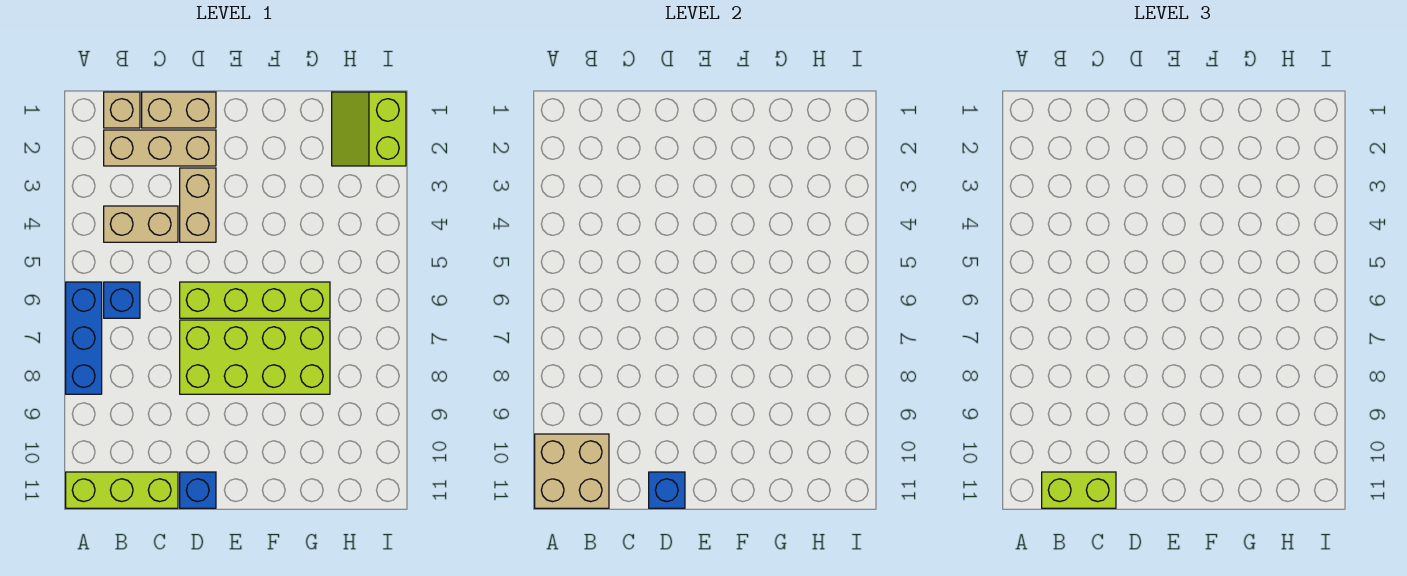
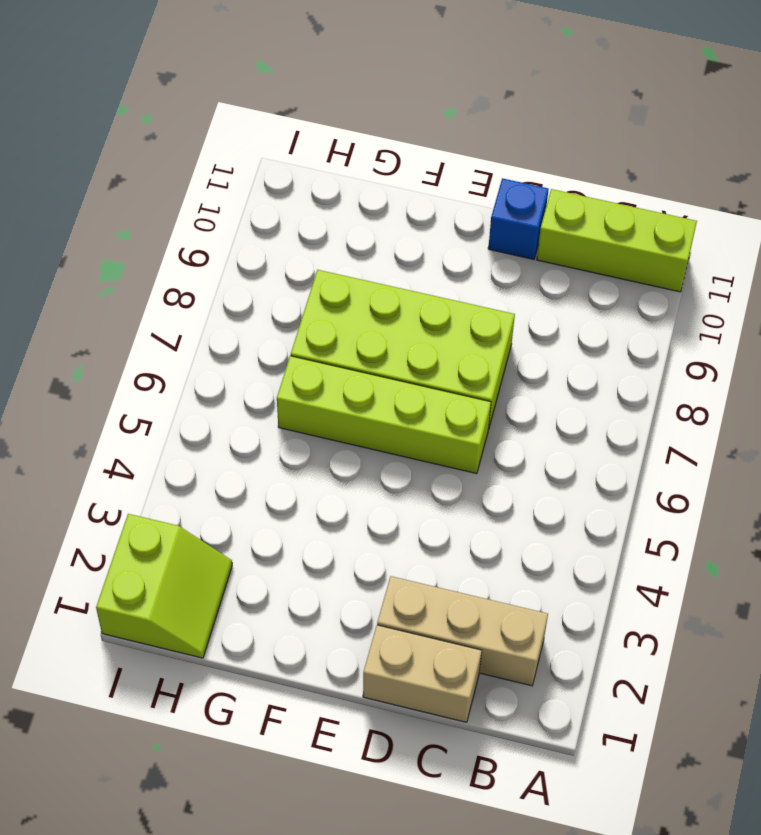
none -> blue brick A6:A8 level 1
none -> tan brick B1 level 1
none -> tan brick B4:C4 level 1

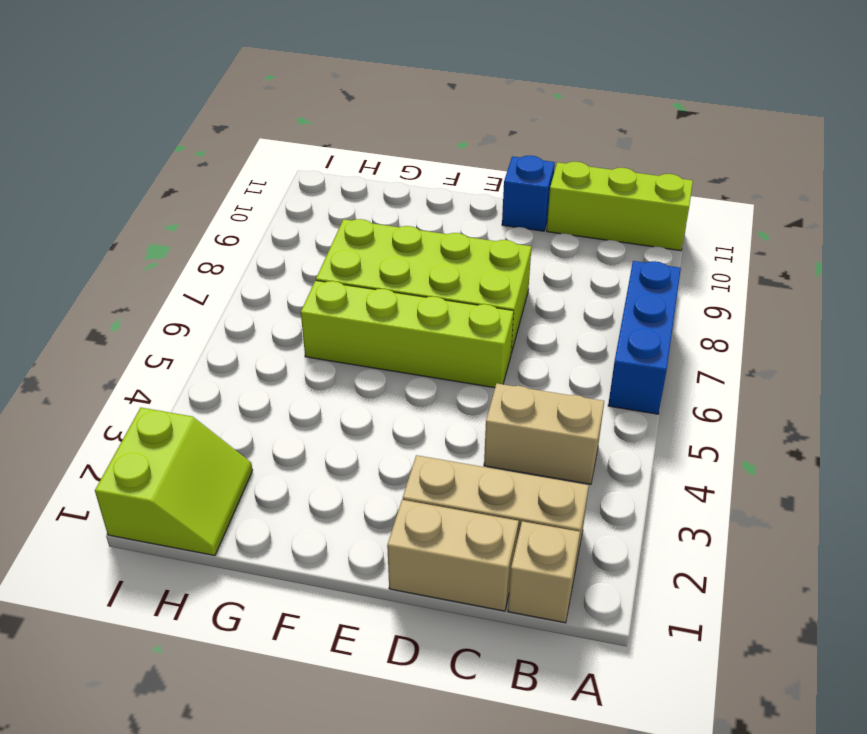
none -> blue brick B6 level 1
none -> tan brick D3:D4 level 1
none -> tan brick A10:B11 level 2

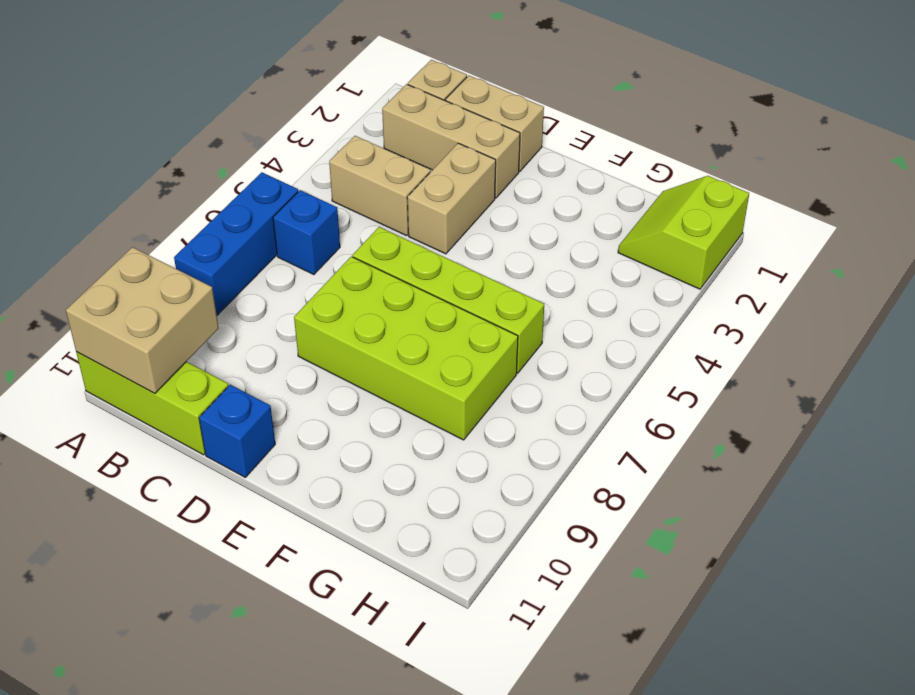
none -> blue brick D11 level 2
none -> lime brick B11:C11 level 3

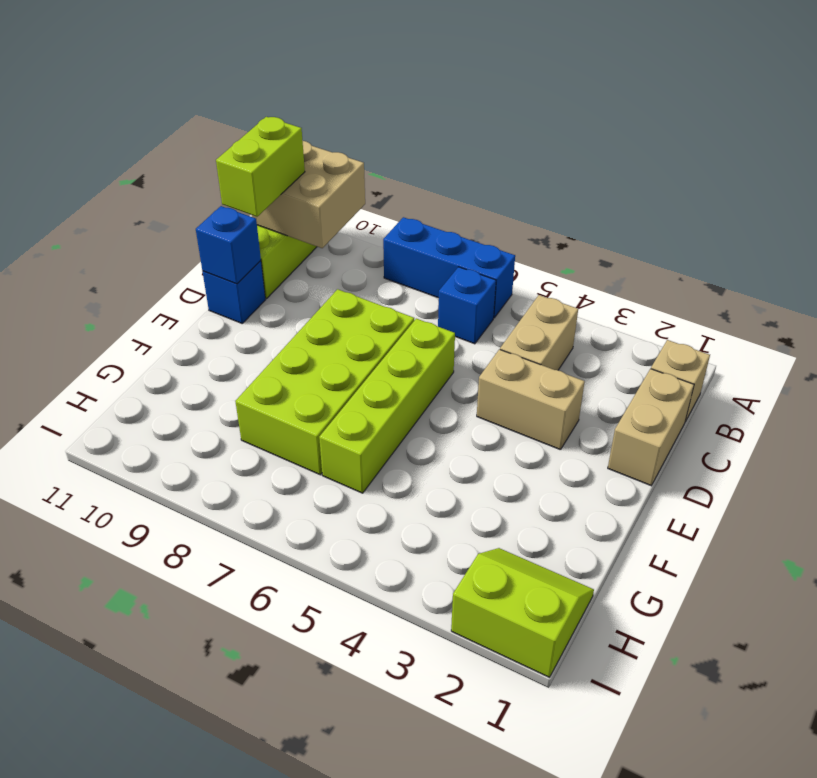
none -> tan brick B2:D2 level 1

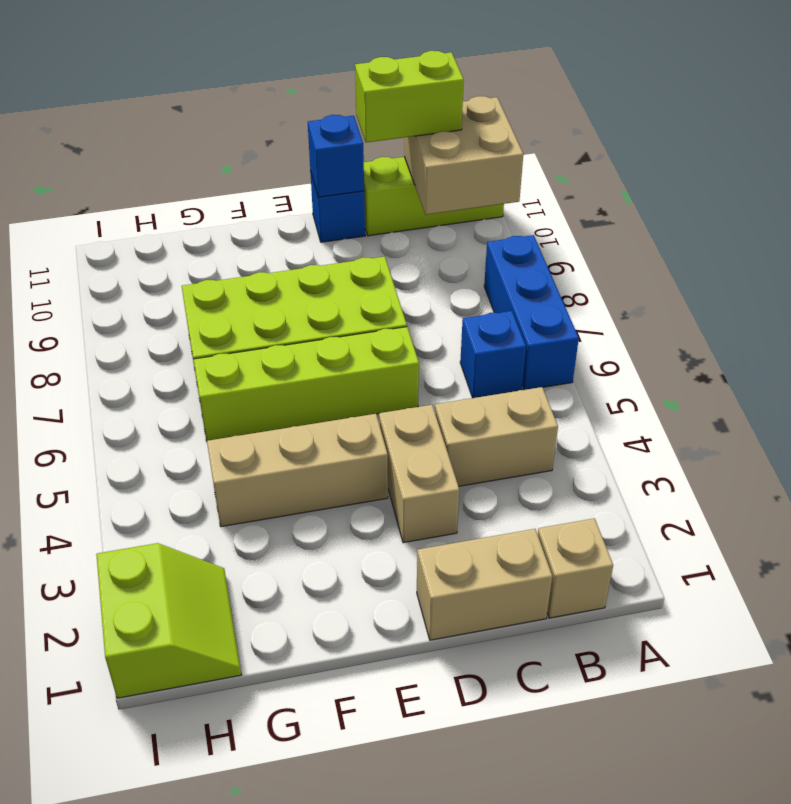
tan brick E4:G4 level 1 -> tan brick B2:D2 level 1

